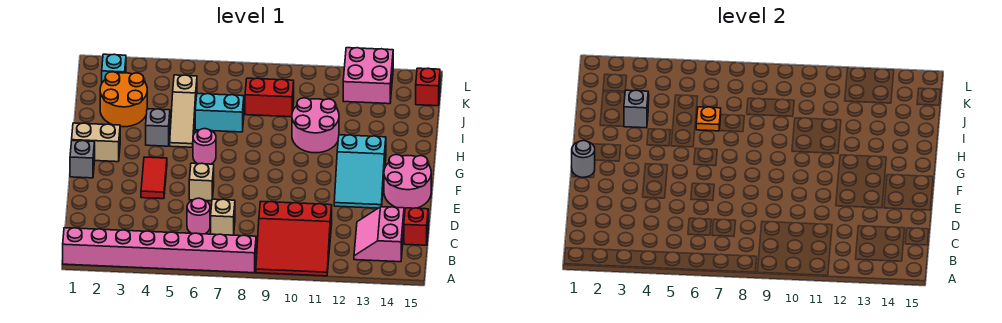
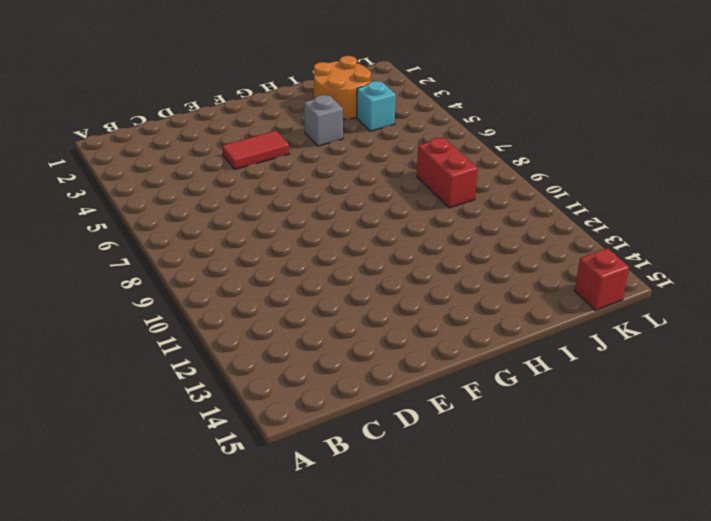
cyan brick J4 level 1 -> cyan brick K2 level 1
none -> pink brick A1:A8 level 1
none -> red slope A9:C11 level 1 top C
none -> pink slope B13:C14 level 1 top 14

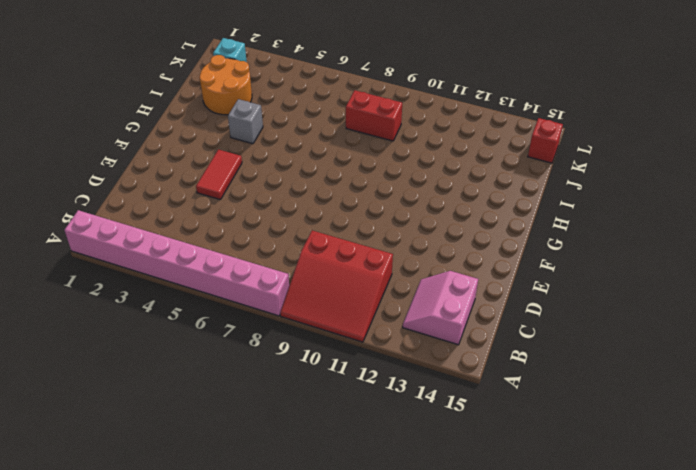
none -> pink round brick C6 level 1
none -> tan brick C7 level 1
none -> red brick C15 level 1

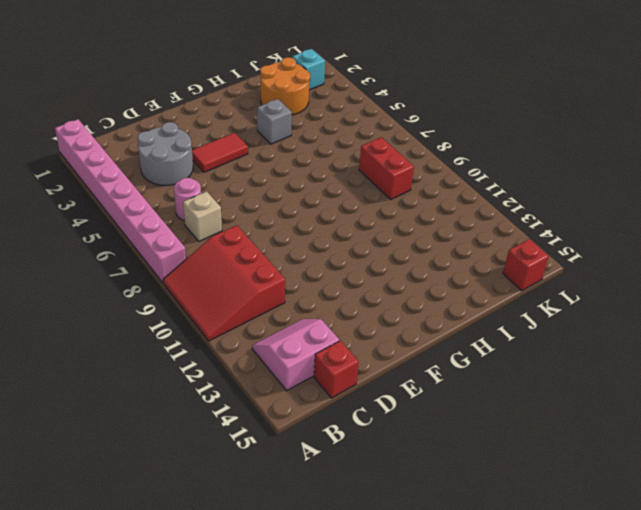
grey round brick C3:D4 level 1 -> none
none -> tan brick E6 level 1
none -> cyan slope E12:G13 level 1 top G
none -> pink round brick E14:F15 level 1

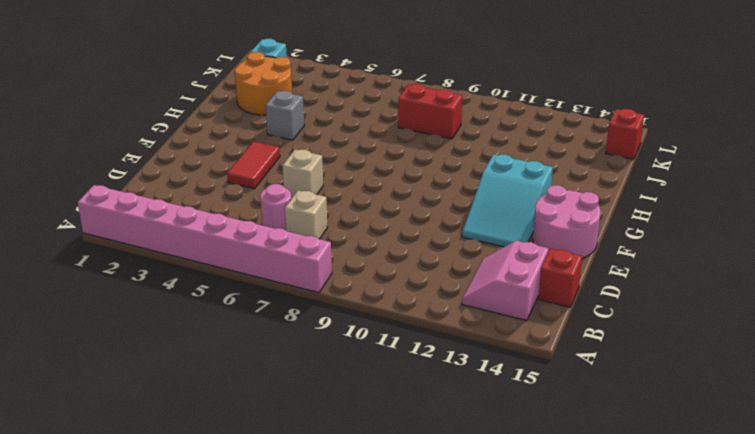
none -> red slope A9:C11 level 1 top C
none -> grey brick F1 level 1
none -> tan brick G1:G2 level 1

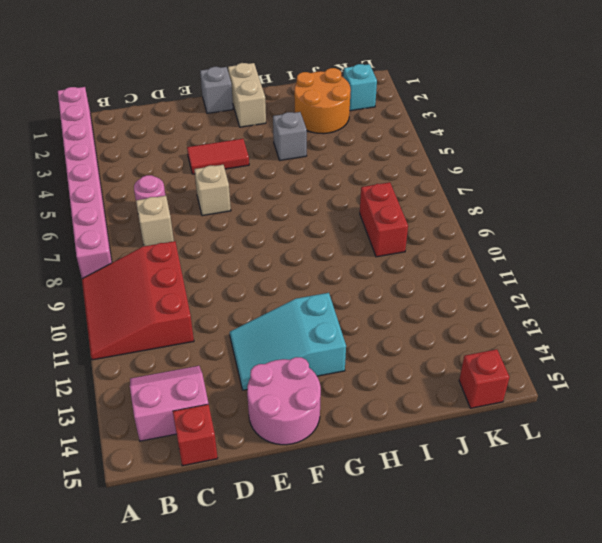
none -> pink round brick G6 level 1
none -> tan slope H5:J5 level 1 top J
none -> pink round brick H10:I11 level 1

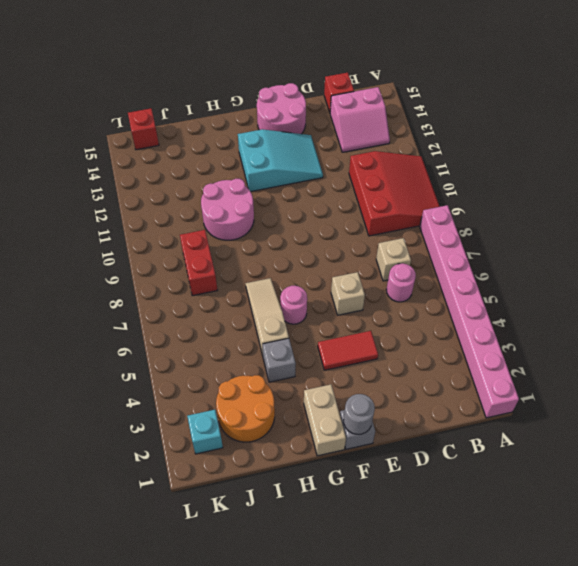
tan slope H5:H7 level 1 top 5 -> tan slope H5:J5 level 1 top J
none -> cyan brick I6:I7 level 1
none -> pink brick K12:L13 level 1
none -> grey brick I3 level 2

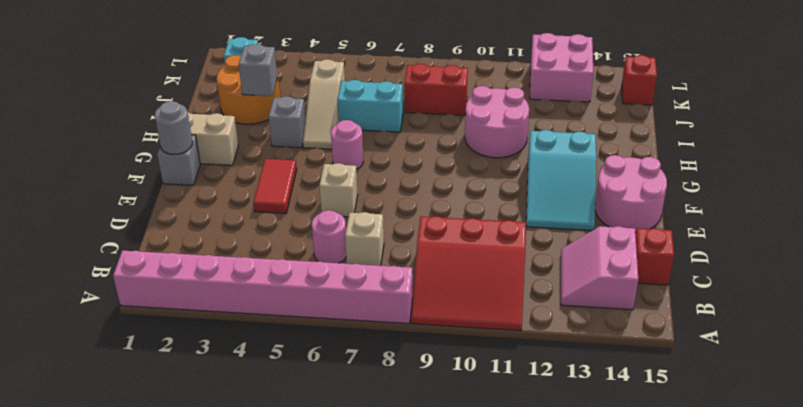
none -> orange plate I6 level 2

